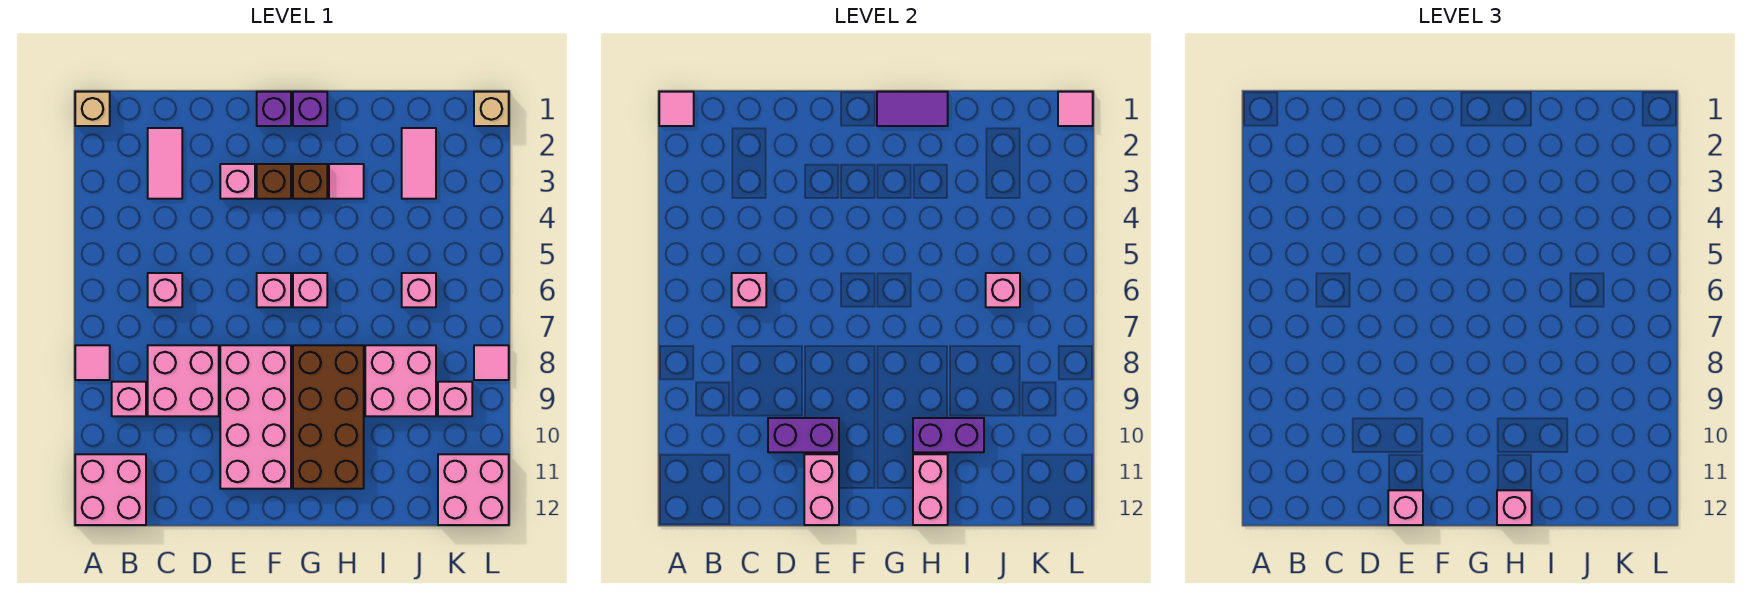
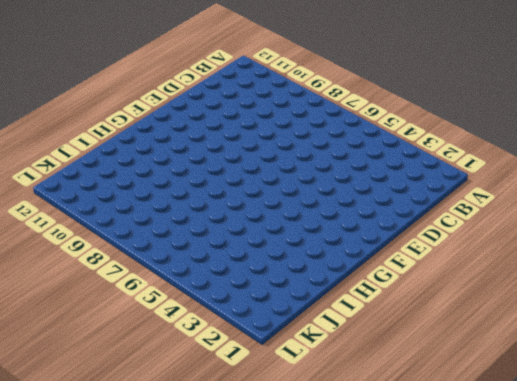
none -> tan brick A1 level 1
none -> pink tile A8 level 1
none -> pink brick A11:B12 level 1
none -> pink brick B9 level 1

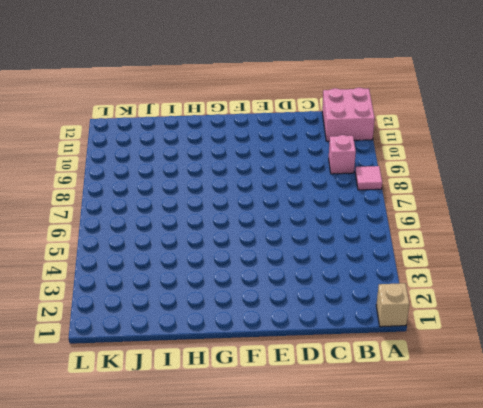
none -> pink tile C2:C3 level 1
none -> pink brick C6 level 1
none -> pink brick C8:D9 level 1
none -> pink brick E3 level 1

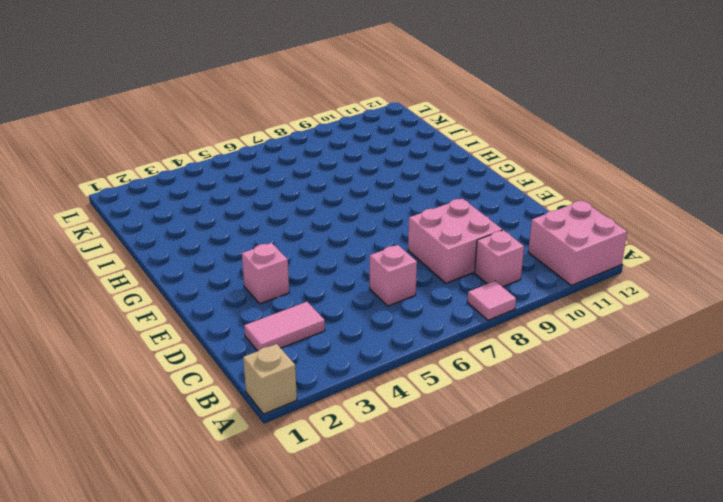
none -> pink brick E8:F11 level 1
none -> purple brick F1 level 1
none -> brown brick F3 level 1
none -> pink brick F6 level 1

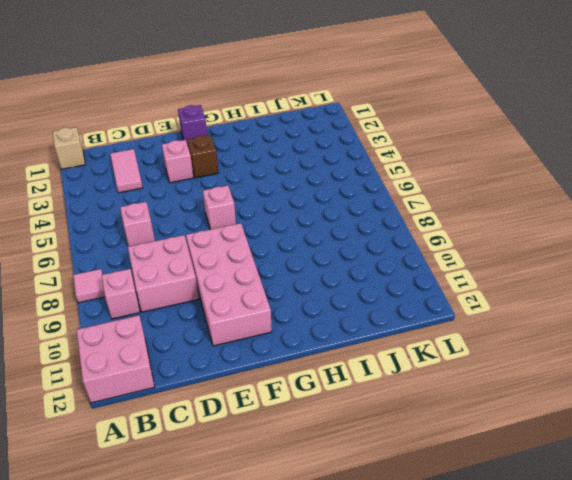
none -> purple brick G1 level 1
none -> brown brick G3 level 1
none -> pink brick G6 level 1
none -> brown brick G8:H11 level 1

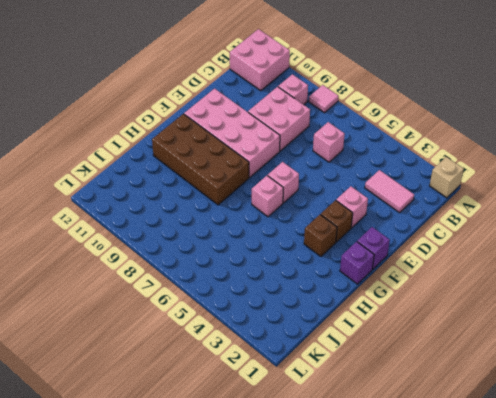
none -> pink tile H3 level 1
none -> pink brick I8:J9 level 1
none -> pink tile J2:J3 level 1
none -> pink brick J6 level 1

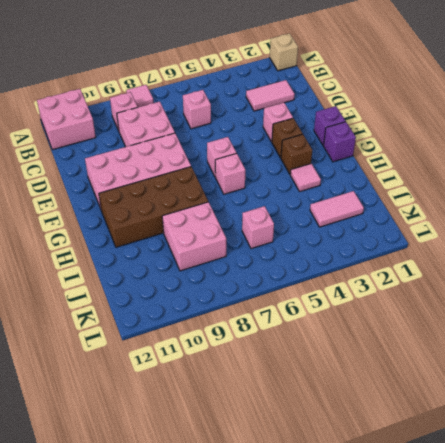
none -> pink brick K9 level 1
none -> pink brick K11:L12 level 1
none -> tan brick L1 level 1
none -> pink tile L8 level 1

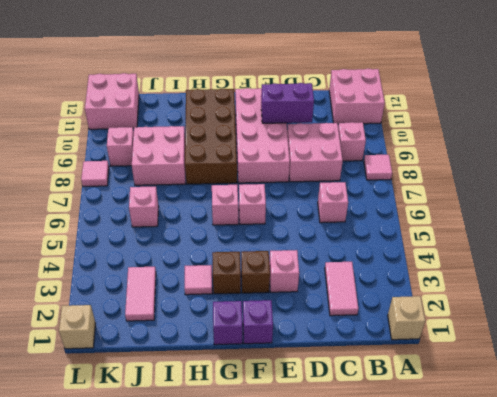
none -> pink tile A1 level 2
none -> pink brick C6 level 2
none -> pink brick E11:E12 level 2
none -> purple tile G1:H1 level 2

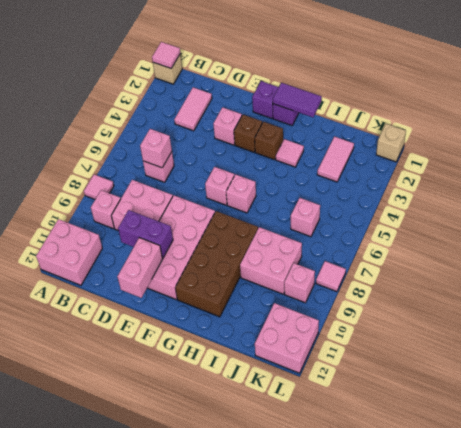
none -> purple brick H10:I10 level 2
none -> pink brick H11:H12 level 2
none -> pink brick J6 level 2
none -> pink tile L1 level 2

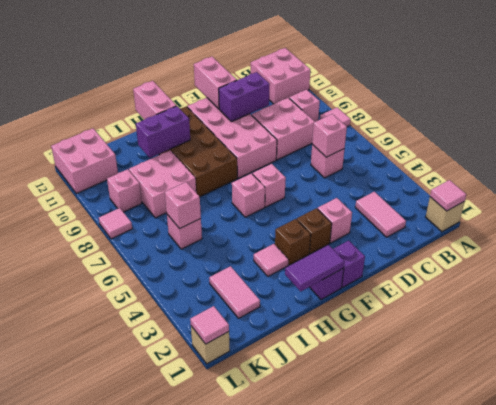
none -> pink brick E12 level 3
none -> pink brick H12 level 3

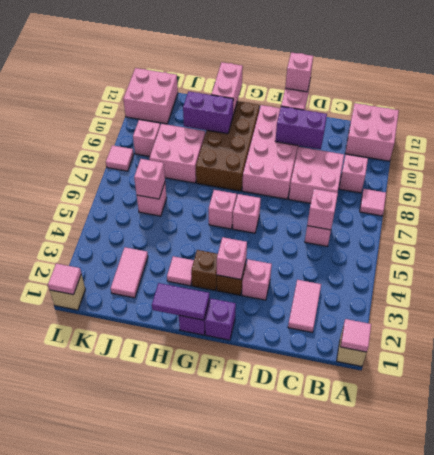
pink brick F3 level 2 -> pink brick H12 level 3

